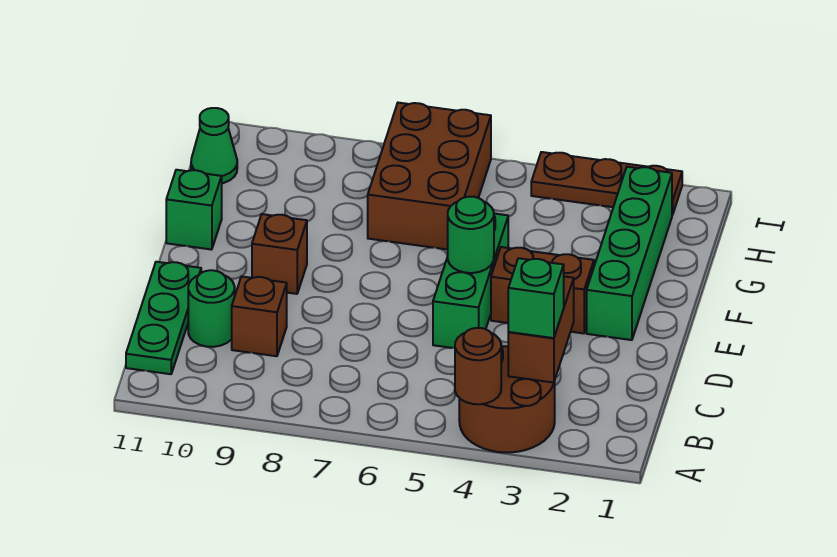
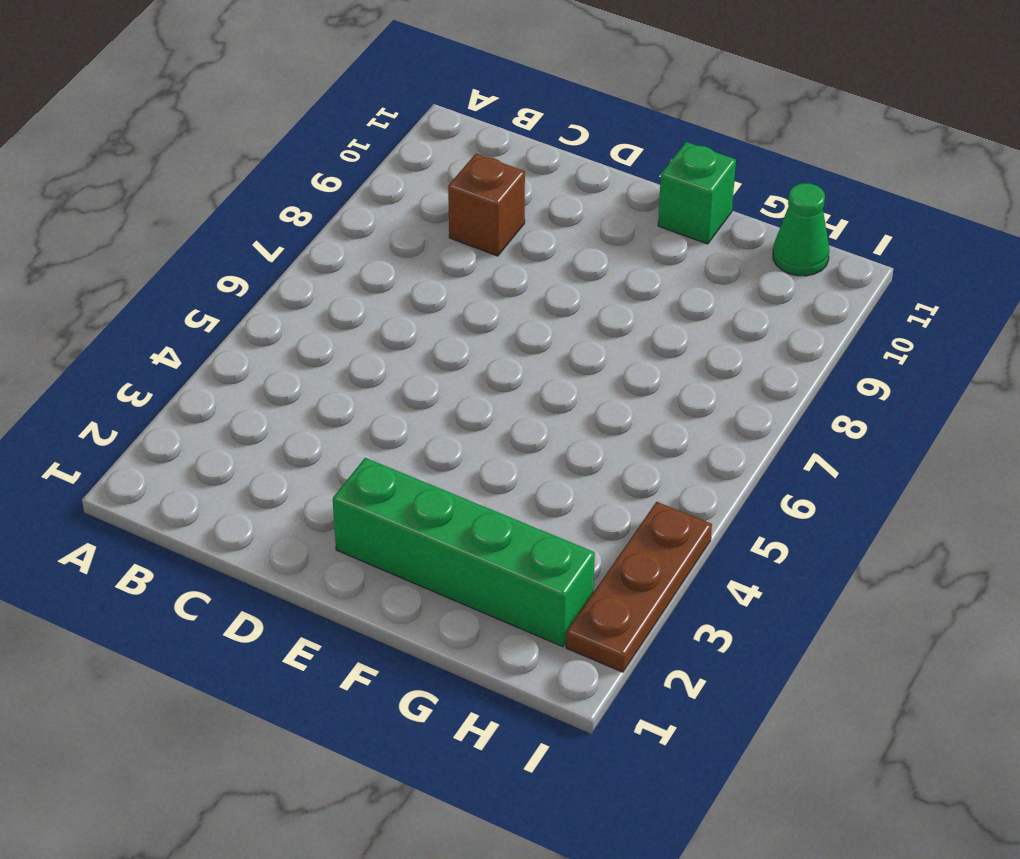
none -> brown round brick A3:B4 level 1
none -> green plate B11:D11 level 1
none -> green round brick C10 level 1

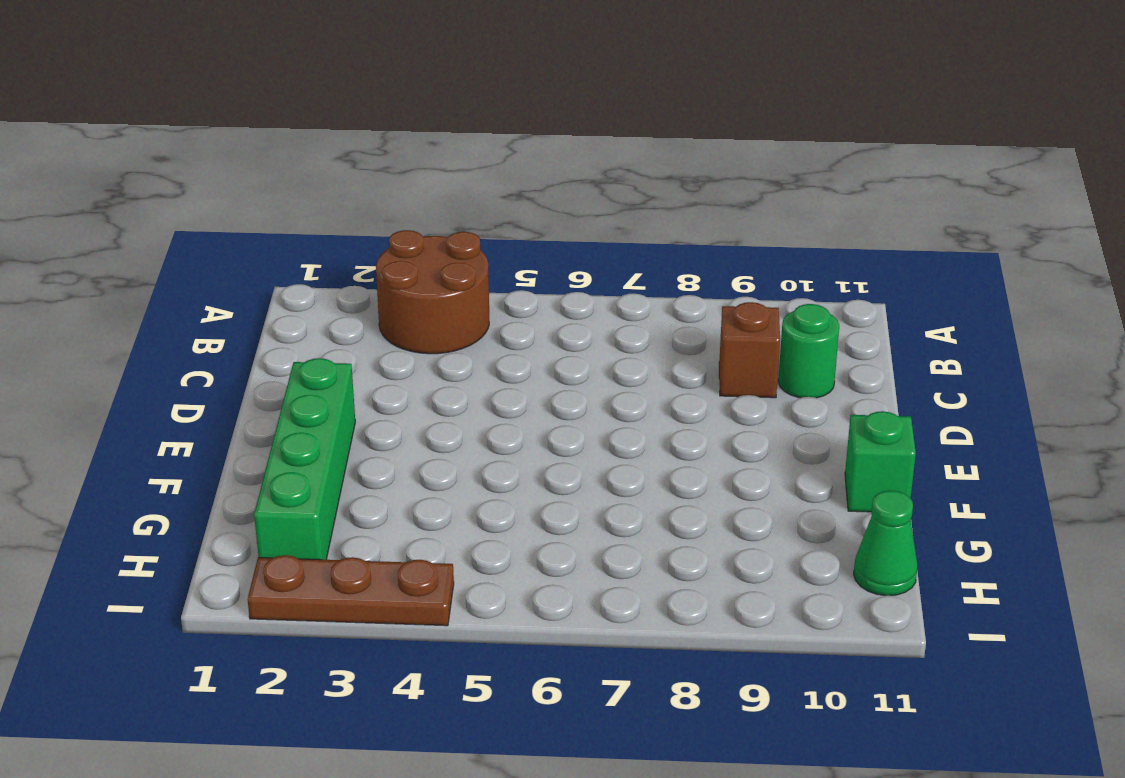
none -> green plate B11:D11 level 1
none -> green brick D5:F5 level 1
none -> brown brick E3:E4 level 1

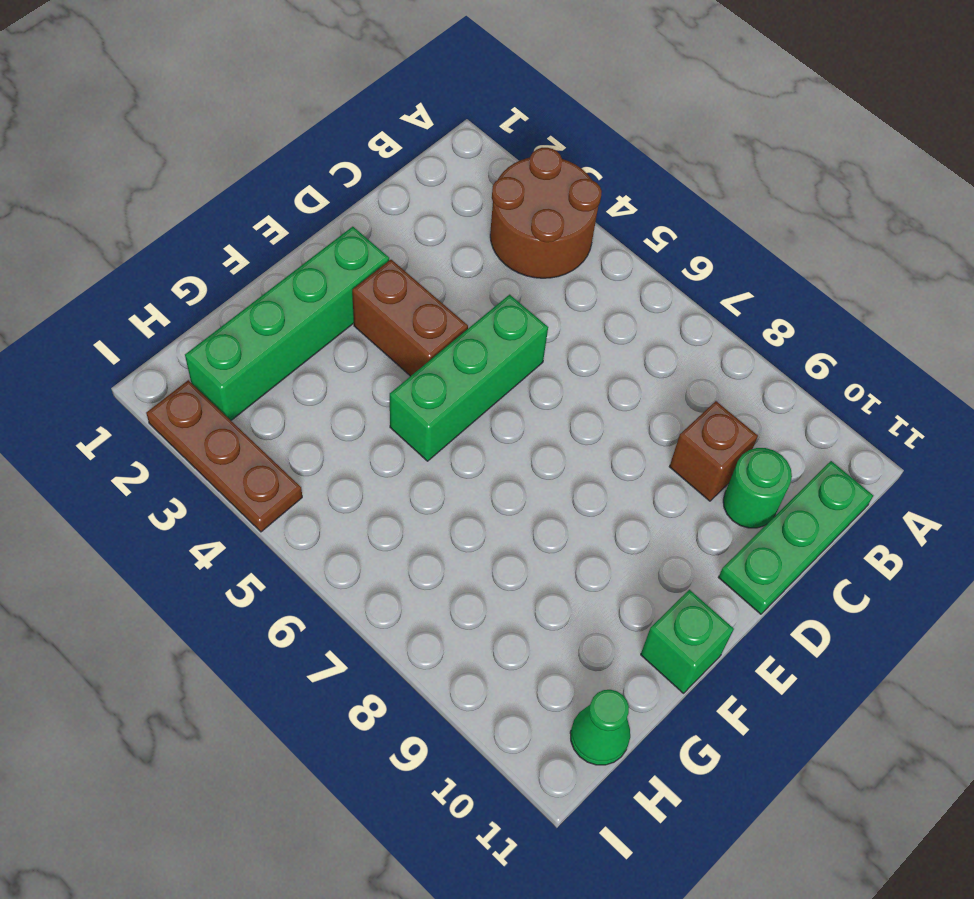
none -> brown brick E9 level 1
none -> brown brick G6:I7 level 1
none -> brown round brick A4 level 2

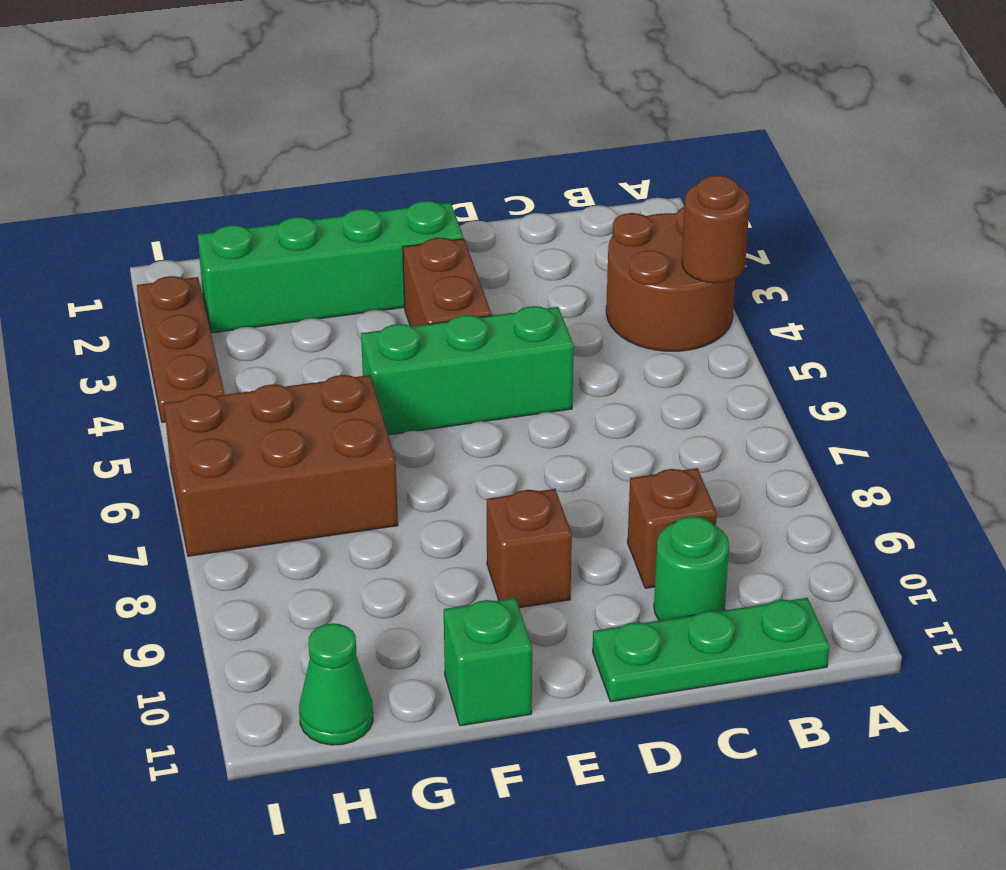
none -> brown brick B3:C3 level 2
none -> green round brick E5 level 2
none -> green brick B3 level 3

